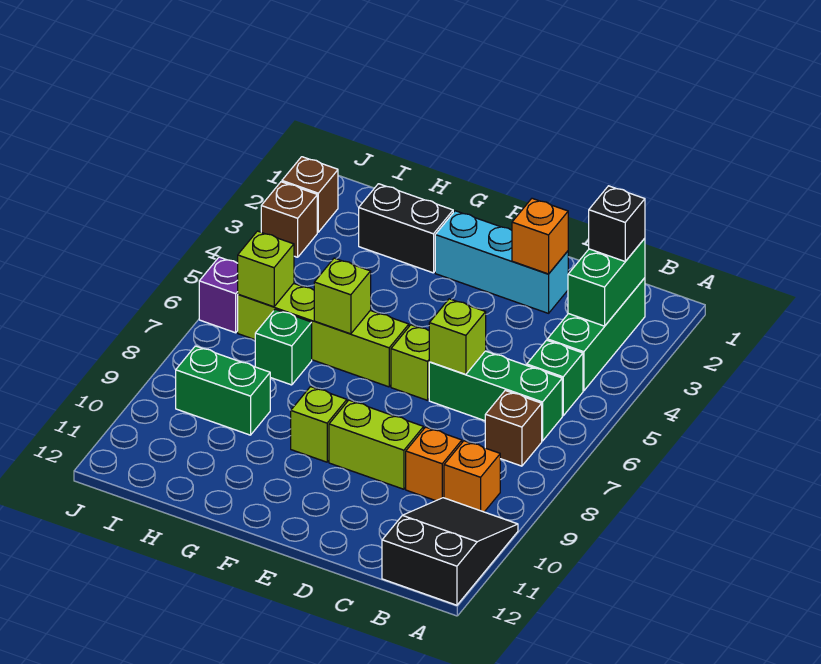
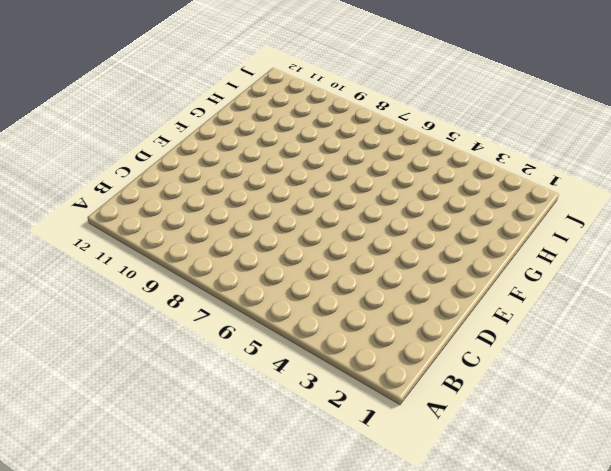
none -> black slope A10:B12 level 1 top 12
none -> green brick B2:B4 level 1
none -> green brick B5 level 1

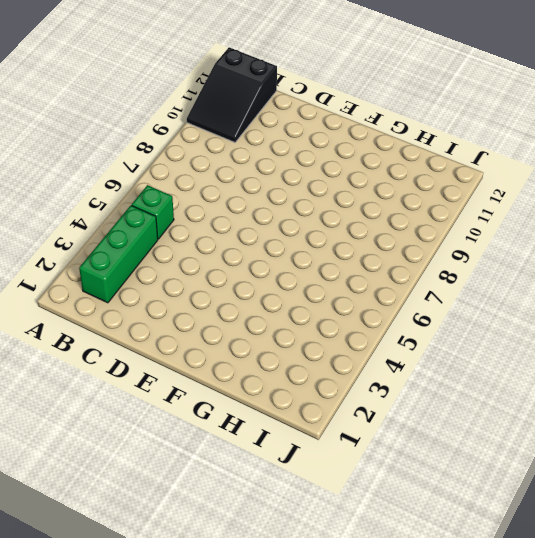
none -> green brick B6:D6 level 1
none -> brown brick B7 level 1
none -> orange brick B9 level 1

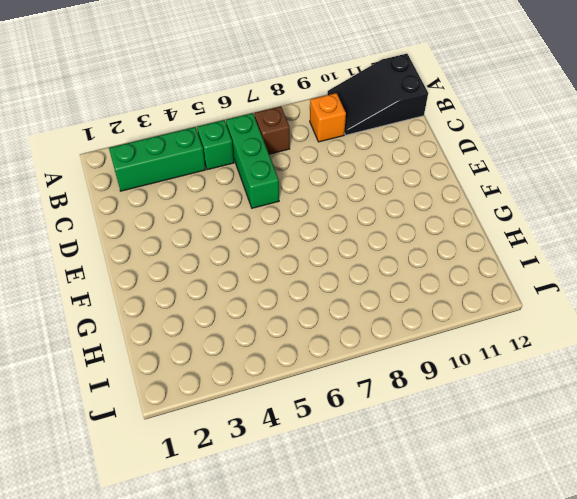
none -> orange brick C9 level 1
none -> cyan brick D2:F2 level 1
none -> lime brick D9:E9 level 1

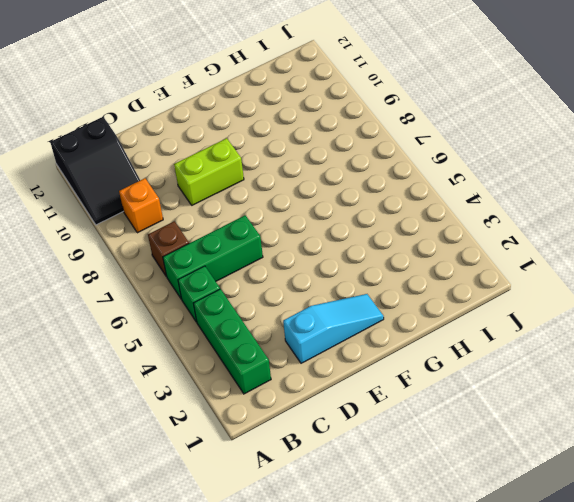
cyan slope D2:F2 level 1 top D -> cyan brick D2:F2 level 1
none -> orange brick C9 level 1
none -> lime brick E6 level 1
none -> lime brick F6:I6 level 1

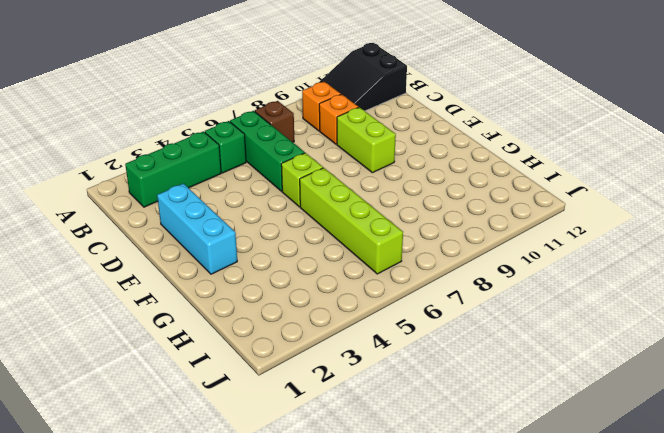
none -> lime brick F9 level 1
none -> black brick G2:H2 level 1
none -> green brick H7 level 1

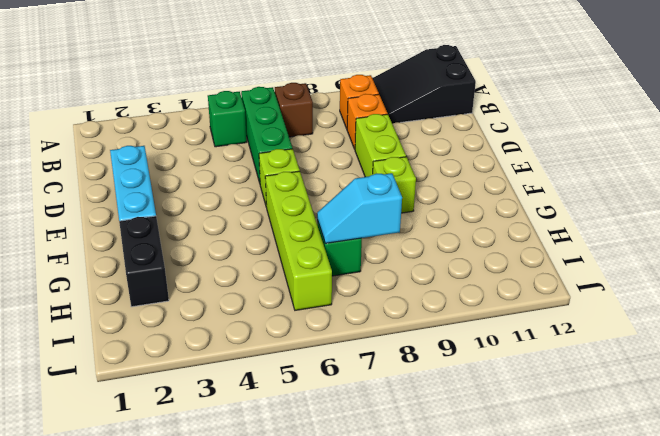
cyan slope H7:H8 level 2 top 8 -> none
none -> green brick B2:B4 level 1
none -> green brick H9:I9 level 1
none -> brown brick J2 level 1

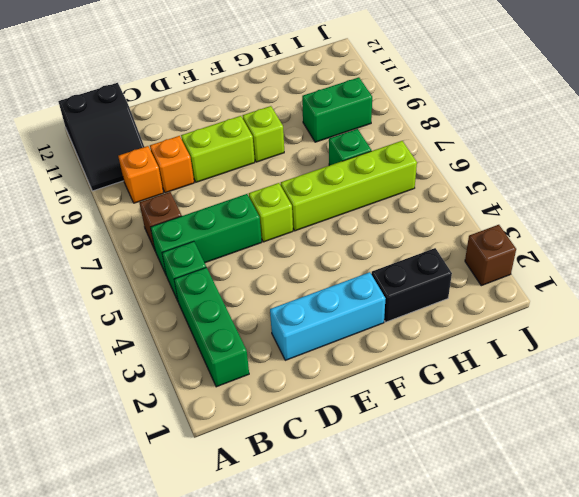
none -> brown brick J3 level 1
none -> purple brick J6 level 1
none -> green brick B2:B3 level 2

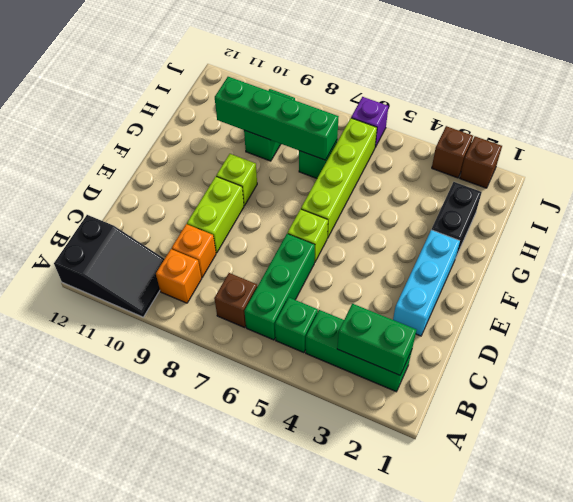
green brick H7:H10 level 2 -> none
none -> orange brick D2 level 2
none -> lime brick D6 level 2
none -> lime brick G6 level 2

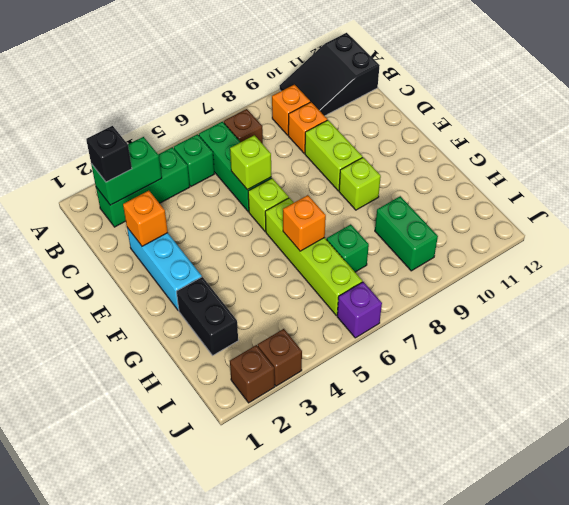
orange brick G6 level 2 -> lime brick G6 level 2
none -> lime brick I6 level 2

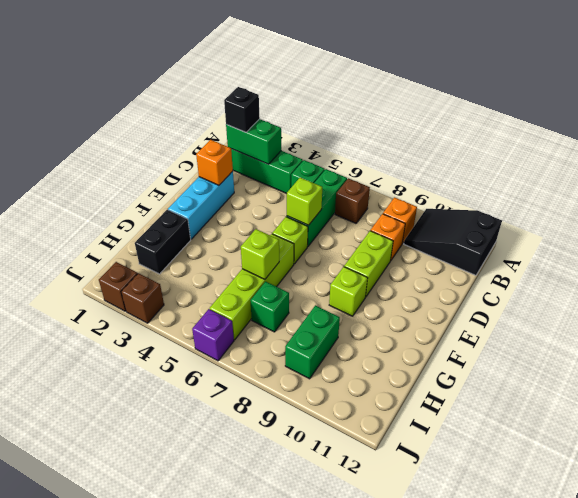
none -> lime brick I6 level 2

